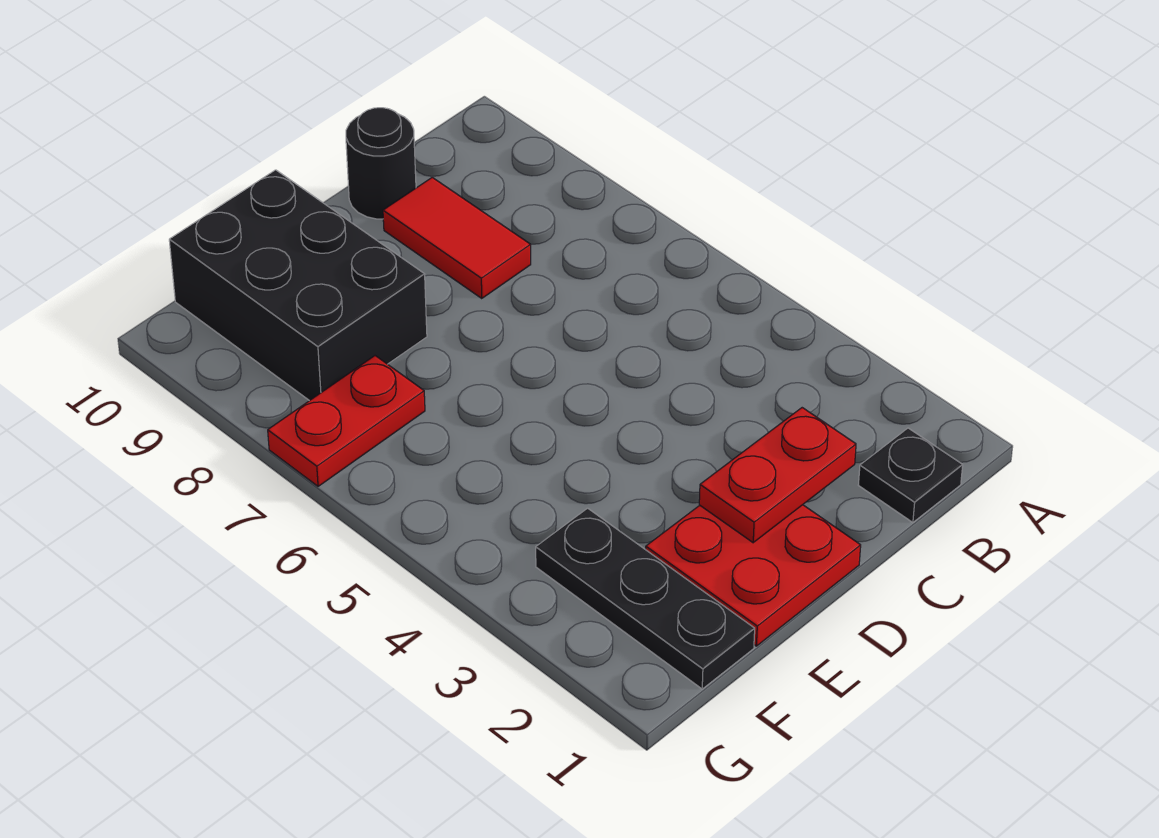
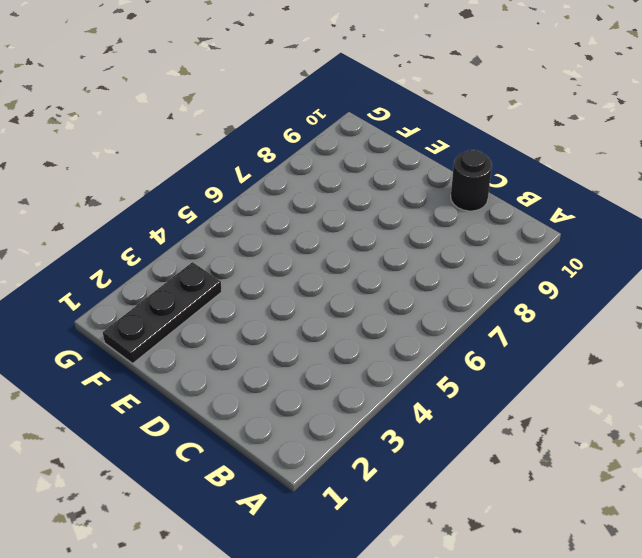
none -> black plate B1 level 1
none -> red tile C8:C9 level 1

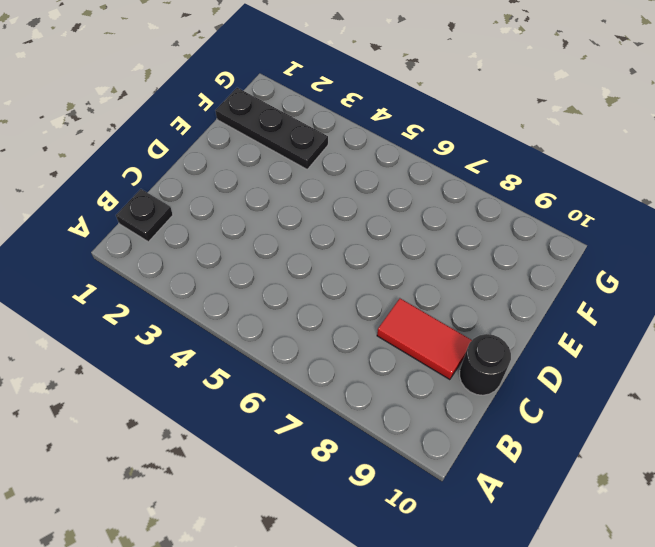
none -> red plate D1:E2 level 1
none -> black brick E8:F10 level 1

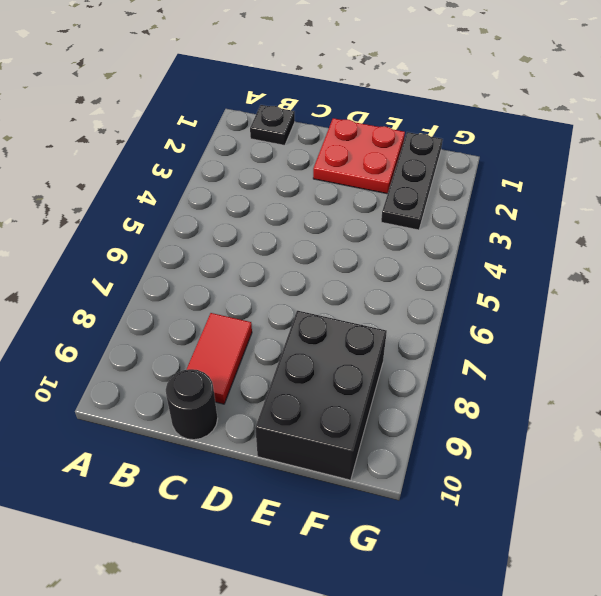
none -> red plate F7:G7 level 1
none -> red plate C2:D2 level 2

